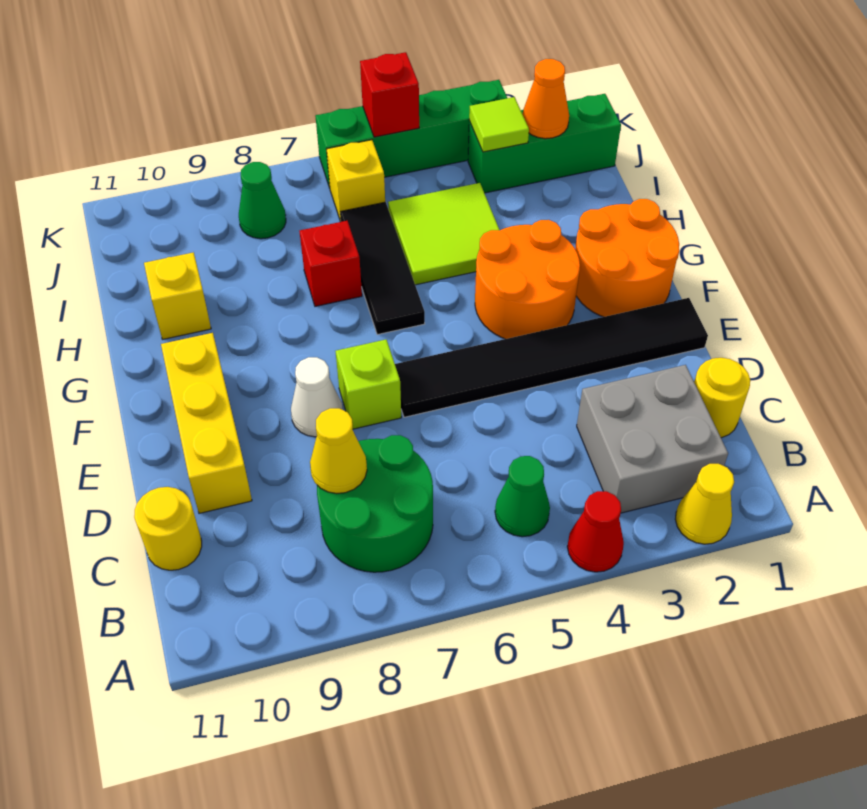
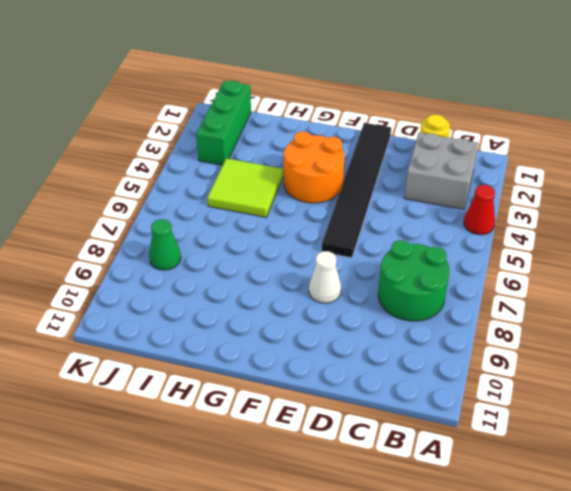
none -> yellow cone A2 level 1
none -> green cone B5 level 1
none -> yellow round brick C11 level 1

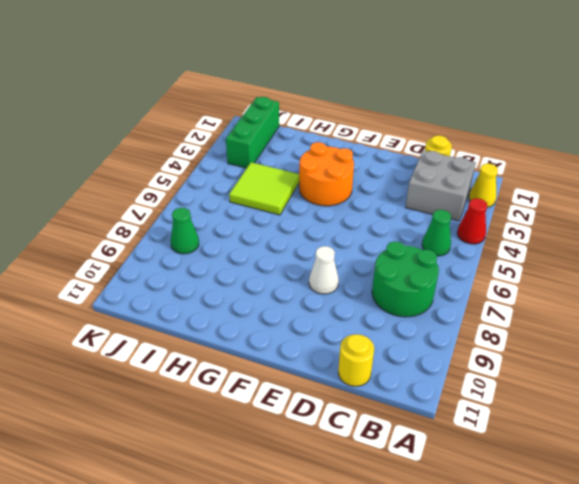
none -> yellow brick D10:F10 level 1
none -> black tile E1:E6 level 1
none -> lime brick E7 level 1

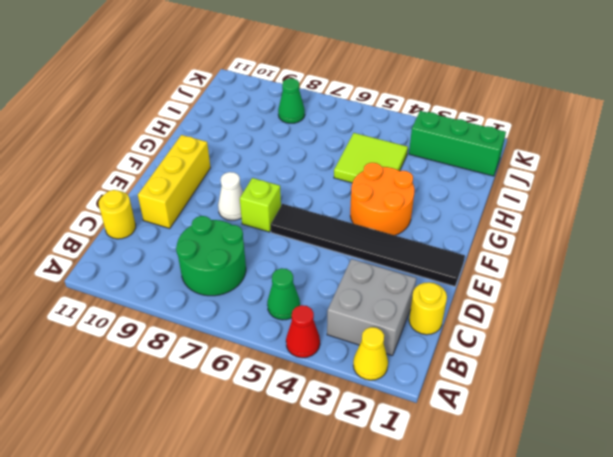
none -> orange round brick F1:G2 level 1
none -> black tile G6:I6 level 1
none -> red brick H7 level 1

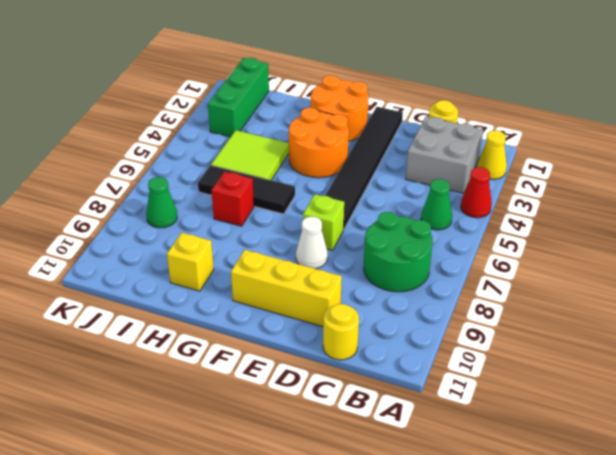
none -> yellow brick J6 level 1
none -> green brick K3:K6 level 1
none -> yellow cone C8 level 2

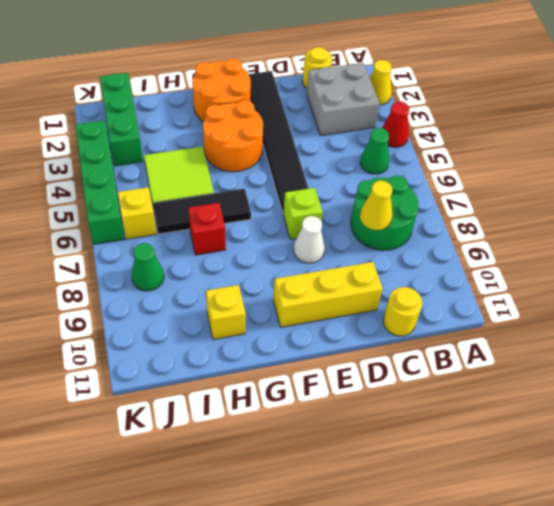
none -> orange cone J2 level 2
none -> lime tile J3 level 2
none -> red brick K5 level 2

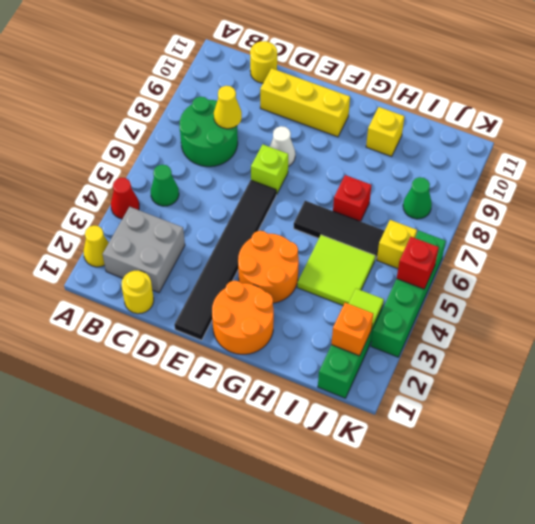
orange brick J2 level 2 -> orange cone J2 level 2

